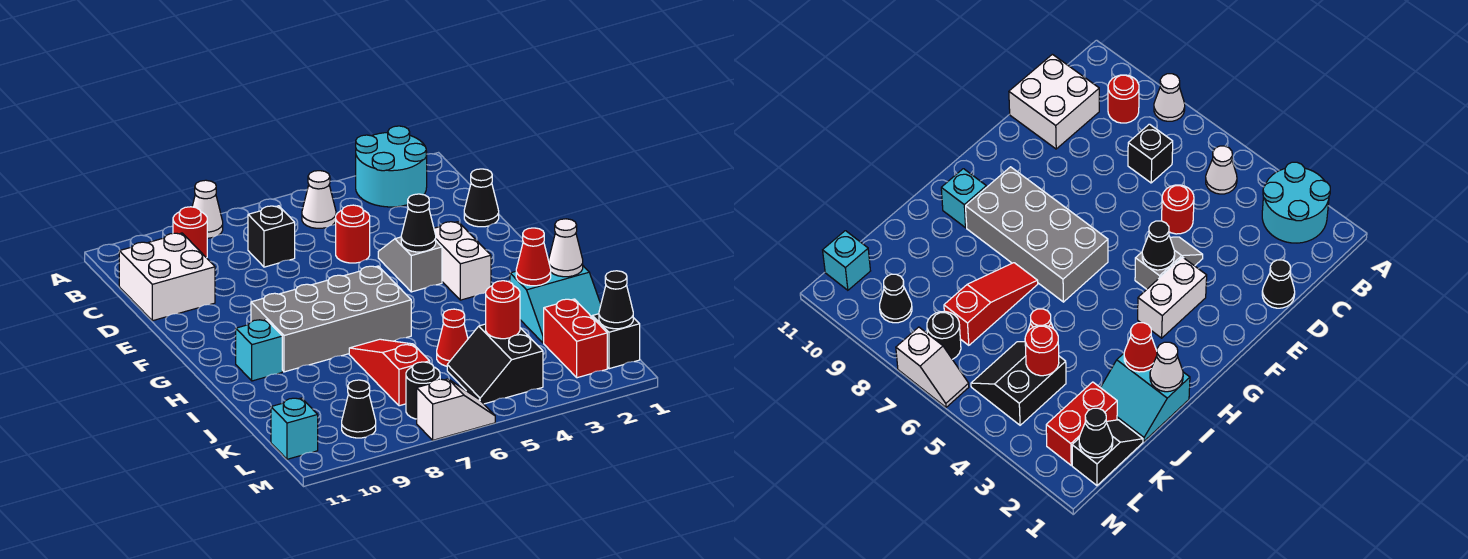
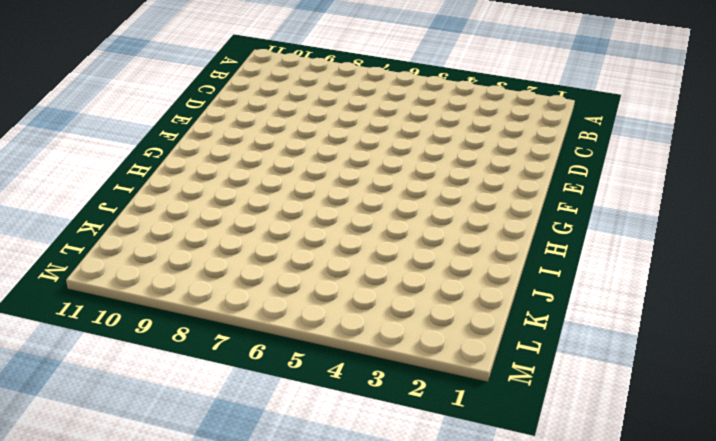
none -> cyan round brick A2:B3 level 1
none -> white cone A8 level 1
none -> white cone B5 level 1

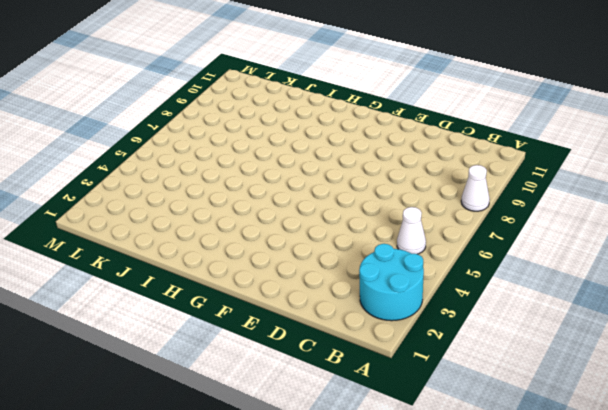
none -> red round brick B9 level 1
none -> black brick C7 level 1
none -> white brick C10:D11 level 1

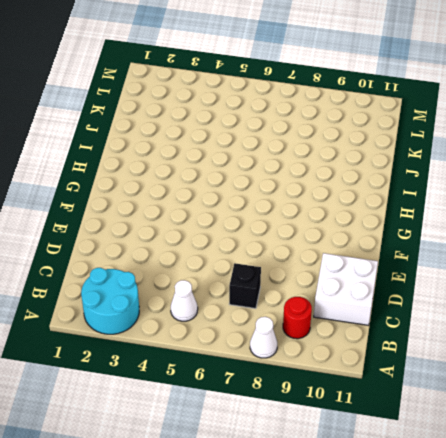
none -> black cone D1 level 1
none -> red round brick D5 level 1
none -> grey slope E4:F4 level 1 top F

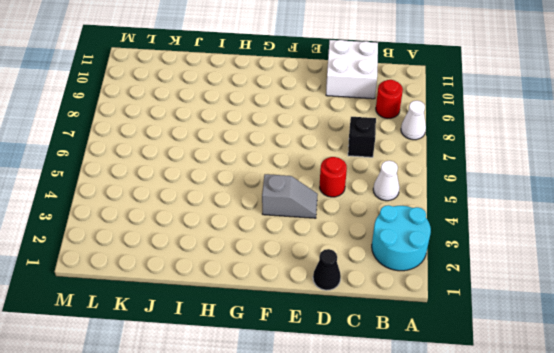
none -> white brick F3:G3 level 1
none -> grey brick G6:H9 level 1
none -> cyan brick H10 level 1

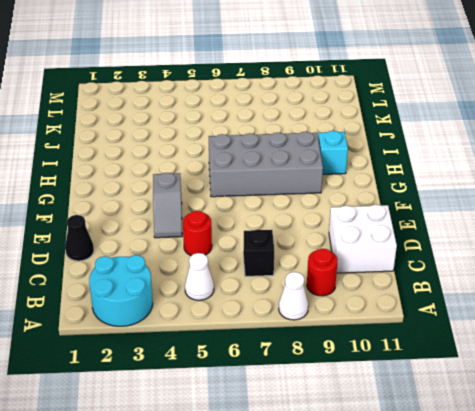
none -> white brick F3:G3 level 1
none -> cyan slope I1:J2 level 1 top I
none -> red slope I7:K7 level 1 top K

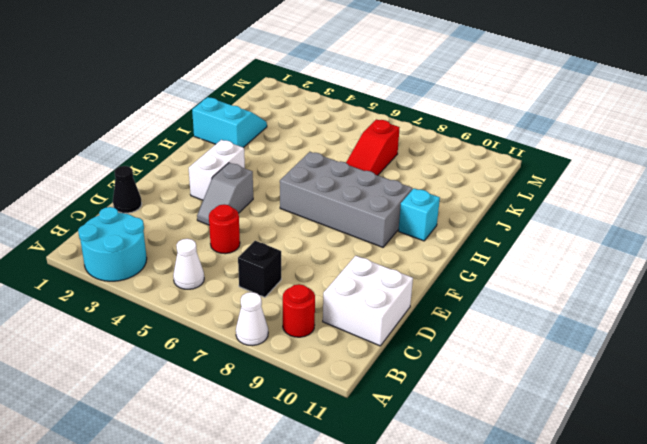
none -> red cone J5 level 1
none -> black slope K1:L1 level 1 top L
none -> red brick K2:L2 level 1

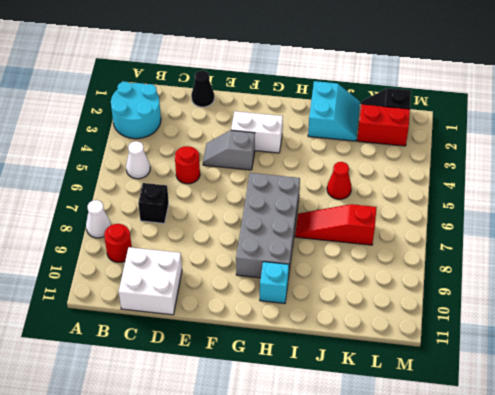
none -> black slope K4:L5 level 1 top 4
none -> black round brick L7 level 1
none -> black cone L9 level 1

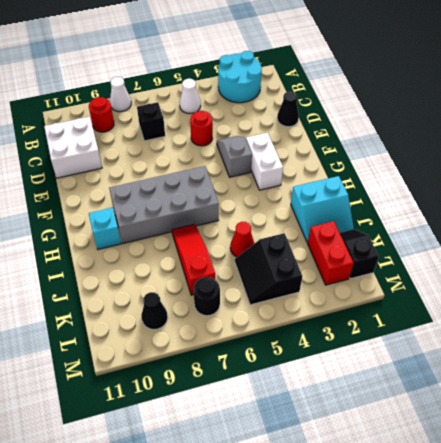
none -> cyan brick L11 level 1
none -> white slope M6:M7 level 1 top 7
none -> black cone F4 level 2

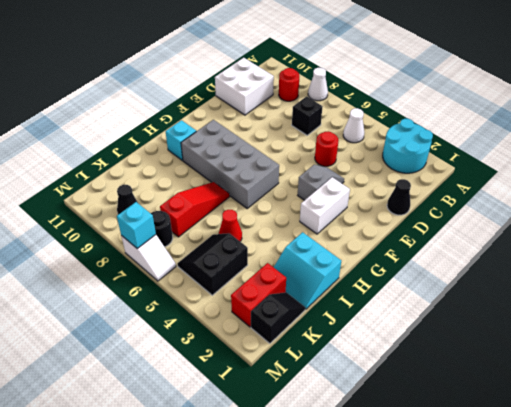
cyan brick M7 level 2 -> cyan brick L11 level 1
none -> black cone F4 level 2
none -> white cone I1 level 2
none -> red cone I2 level 2

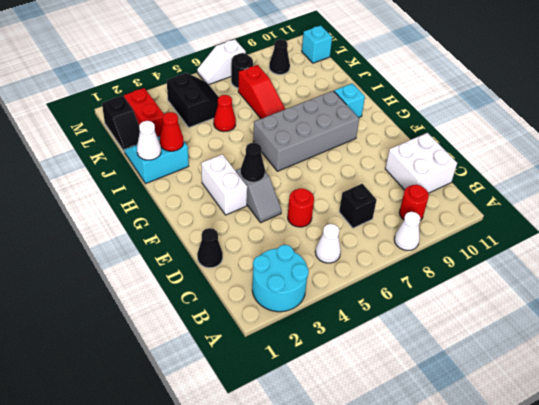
none -> red round brick K4 level 2
none -> black cone L1 level 2

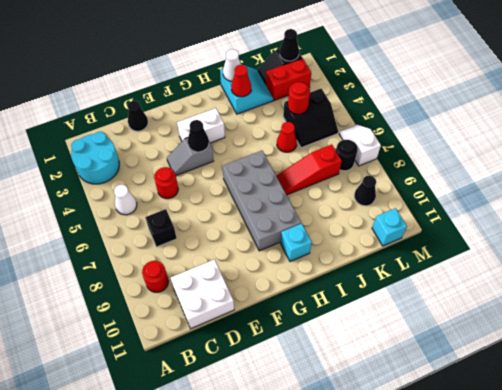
none -> white cone A8 level 1

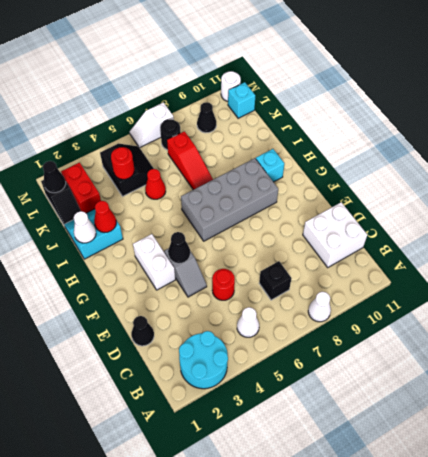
white round brick M11 level 1 -> none
none -> red round brick B9 level 1

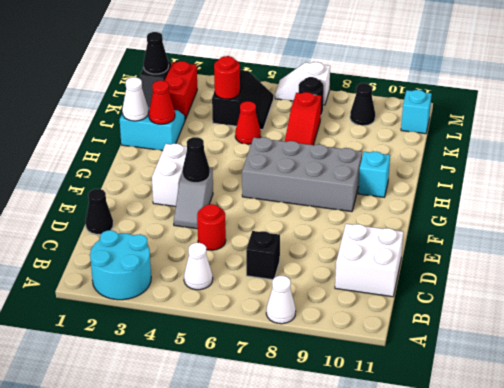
none -> red round brick B9 level 1

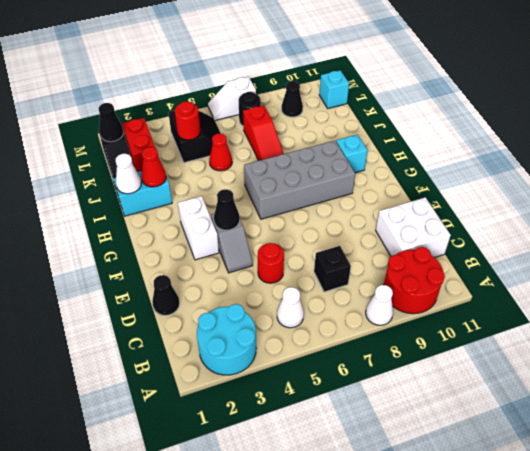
red round brick A9:B10 level 1 -> red round brick B9 level 1

